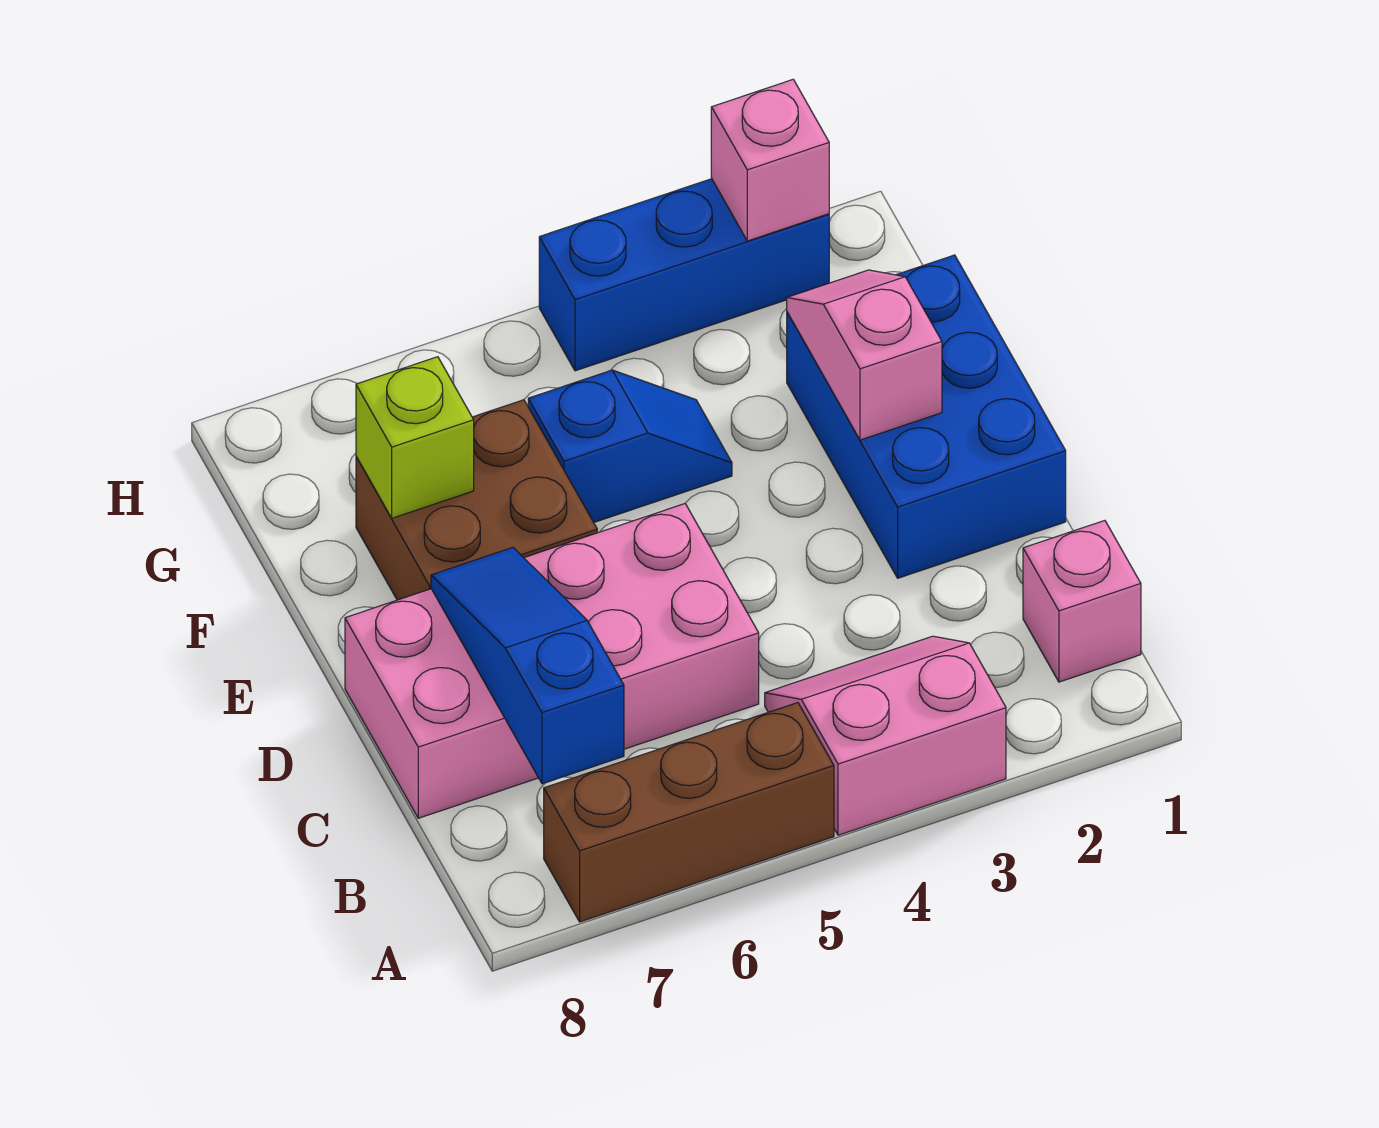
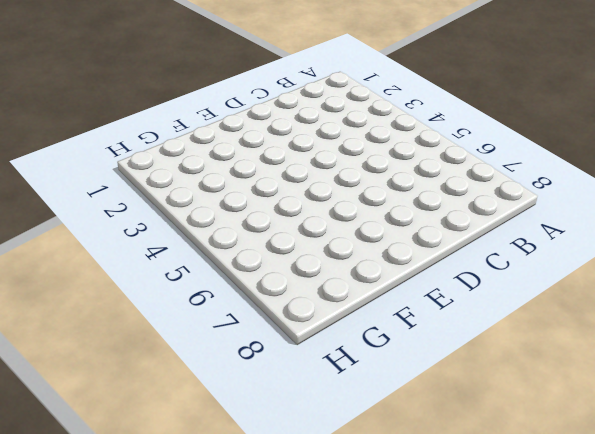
none -> pink slope A3:B4 level 1 top A
none -> brown brick A5:A7 level 1
none -> pink brick B1 level 1

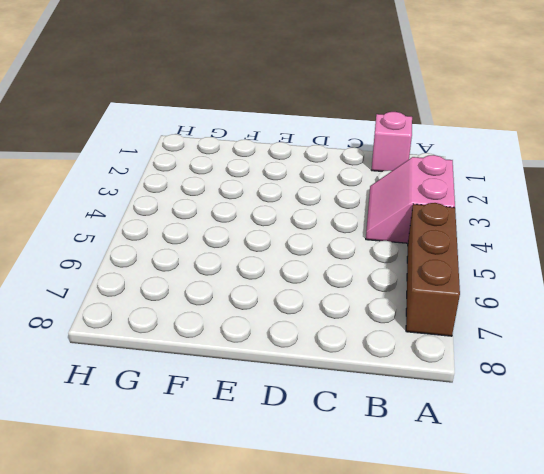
none -> pink brick C5:D8 level 1
none -> blue brick D1:F2 level 1
none -> brown brick E6:F7 level 1

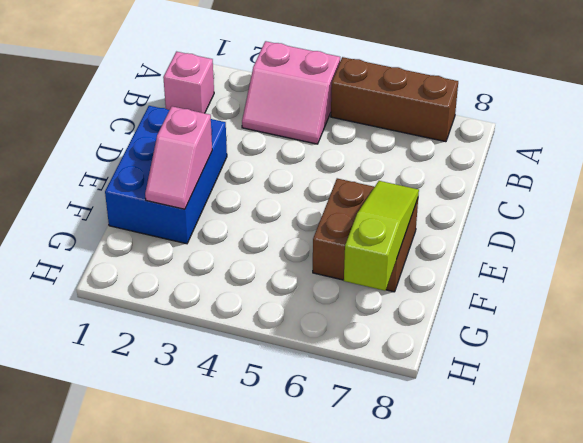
lime slope E7:G7 level 2 top G -> lime brick F7 level 2
none -> pink brick C5:D8 level 1
none -> blue slope F4:F5 level 1 top 5
none -> blue brick H2:H4 level 1

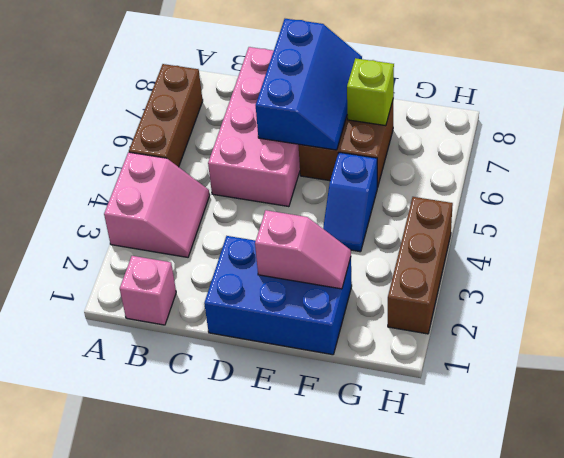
blue slope D6:E8 level 2 top D -> blue slope B7:D7 level 2 top B
brown brick H2:H4 level 1 -> blue brick H2:H4 level 1
none -> pink brick H2 level 2

